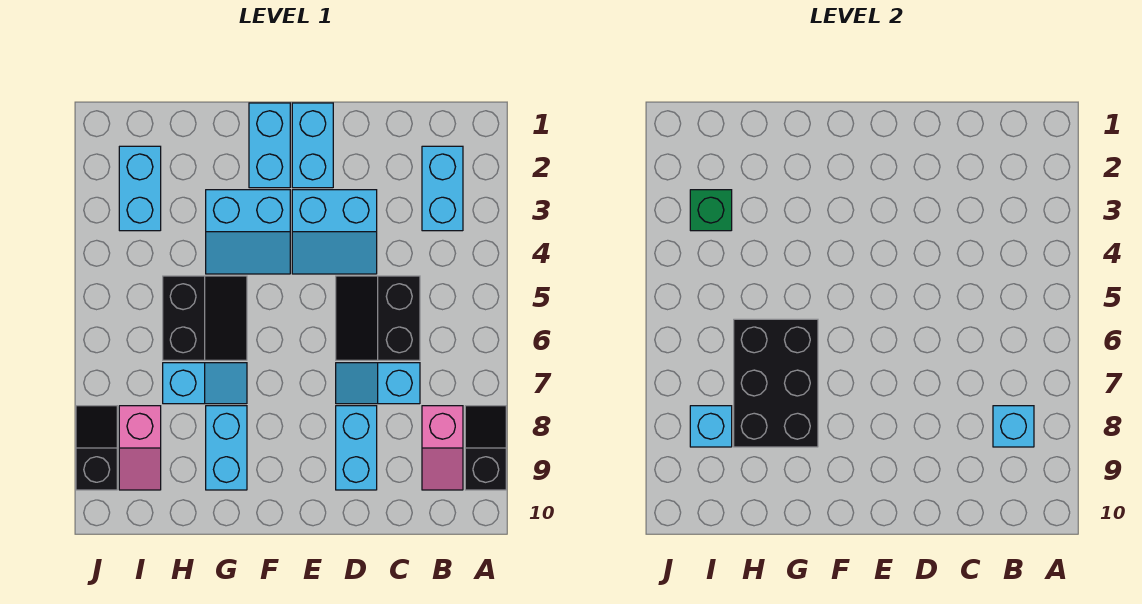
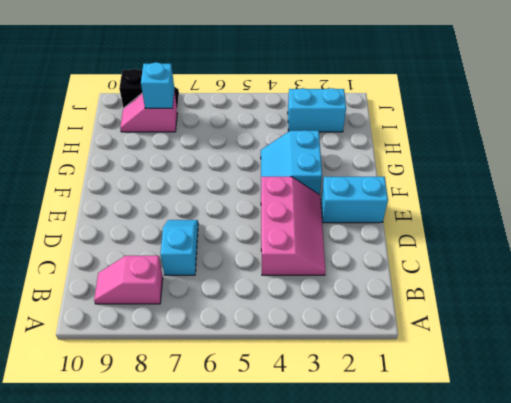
pink slope C3:E4 level 1 top 4 -> cyan slope D3:E4 level 1 top 3
none -> black slope A8:A9 level 1 top 9
none -> cyan brick B2:B3 level 1
none -> black slope C5:D6 level 1 top C

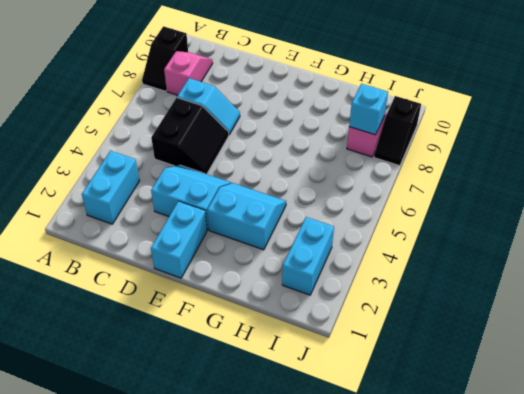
none -> cyan brick D8:D9 level 1
none -> cyan brick F1:F2 level 1
none -> black slope G5:H6 level 1 top H

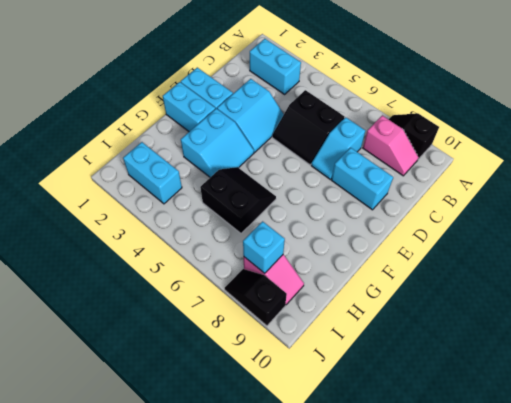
none -> cyan slope G7:H7 level 1 top H
none -> cyan brick G8:G9 level 1
none -> cyan brick B8 level 2

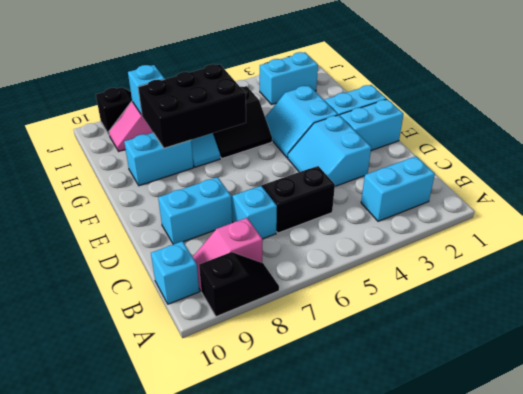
cyan brick B10 level 1 -> cyan brick B8 level 2
none -> green brick I3 level 2

